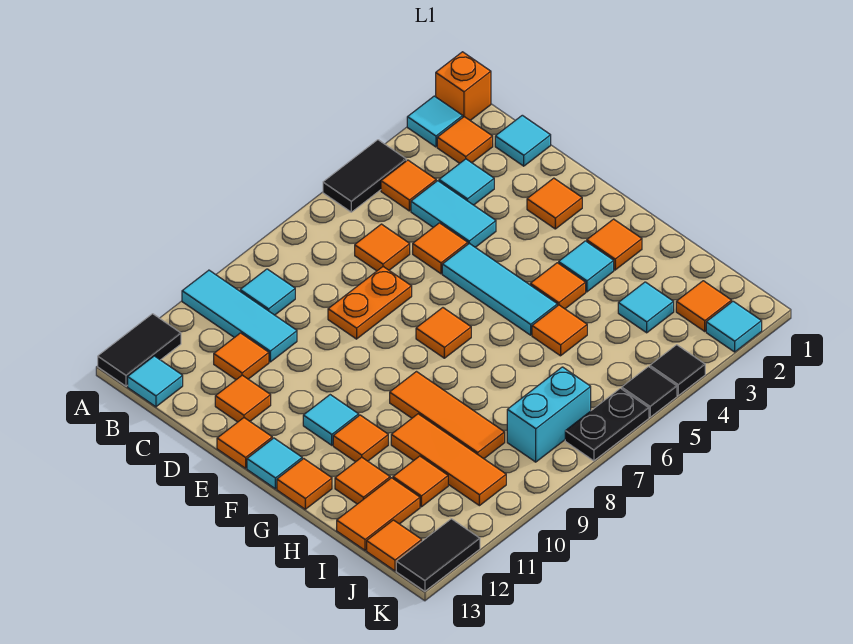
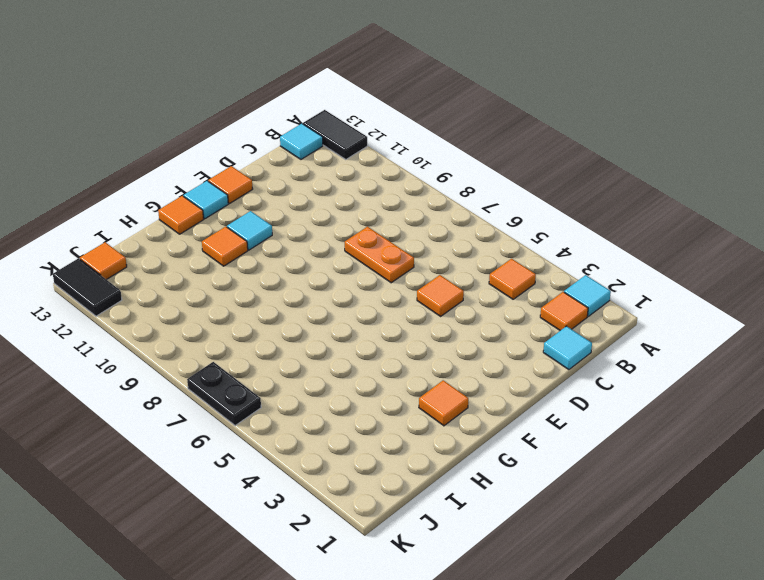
none -> orange brick A1 level 1
none -> black tile A4:A5 level 1
none -> cyan tile A10:C10 level 1
none -> cyan tile B9 level 1

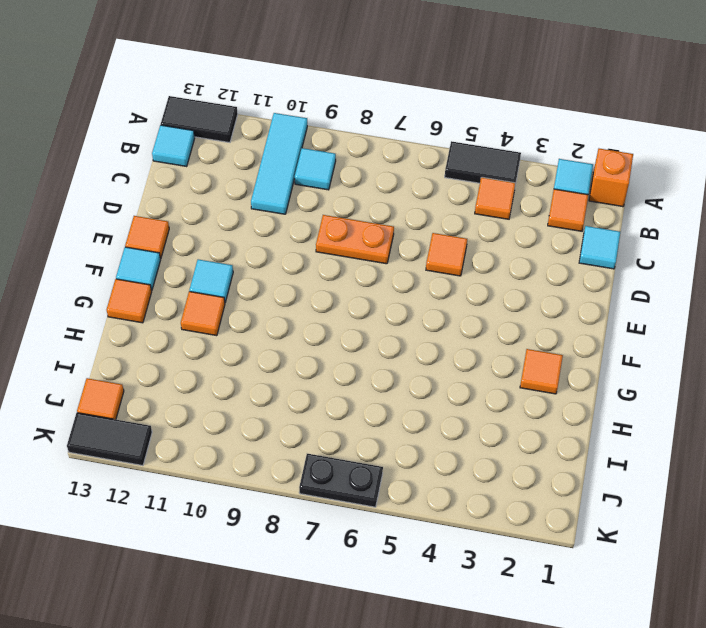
none -> cyan tile C3 level 1
none -> cyan tile C4:D4 level 1
none -> orange tile C6 level 1
none -> orange tile C11 level 1

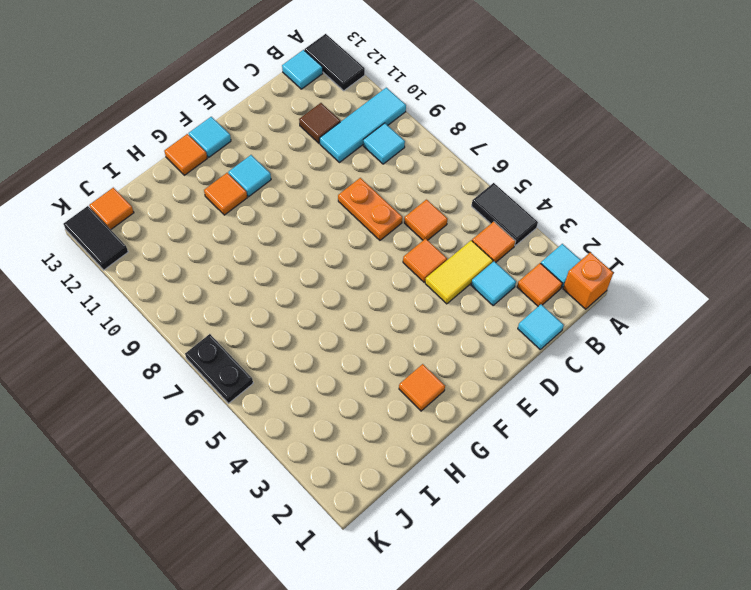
yellow tile C4:D4 level 1 -> cyan tile C4:D4 level 1
brown tile C11 level 1 -> orange tile C11 level 1
none -> orange tile D12 level 1
none -> orange tile E2 level 1
none -> cyan tile E5:G5 level 1
none -> orange tile E13 level 1

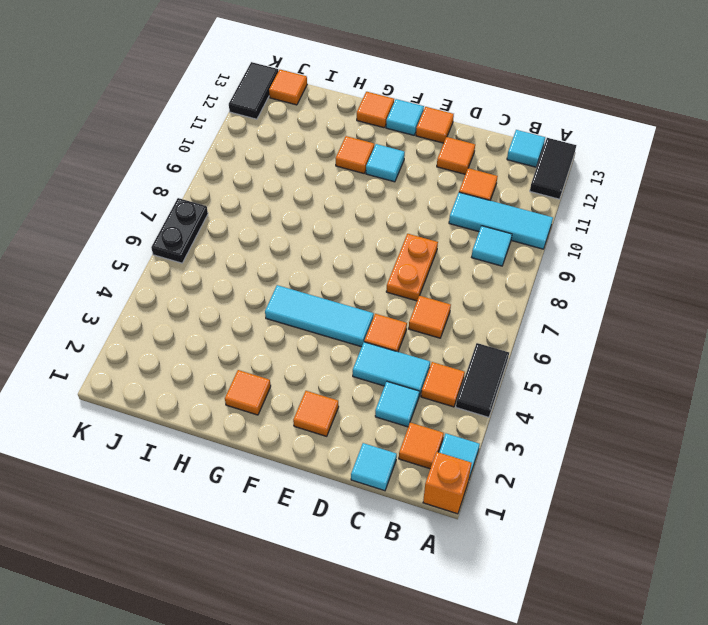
none -> orange tile F7 level 1
none -> cyan tile G3 level 1
none -> orange tile G4 level 1
none -> orange tile G9:I9 level 1

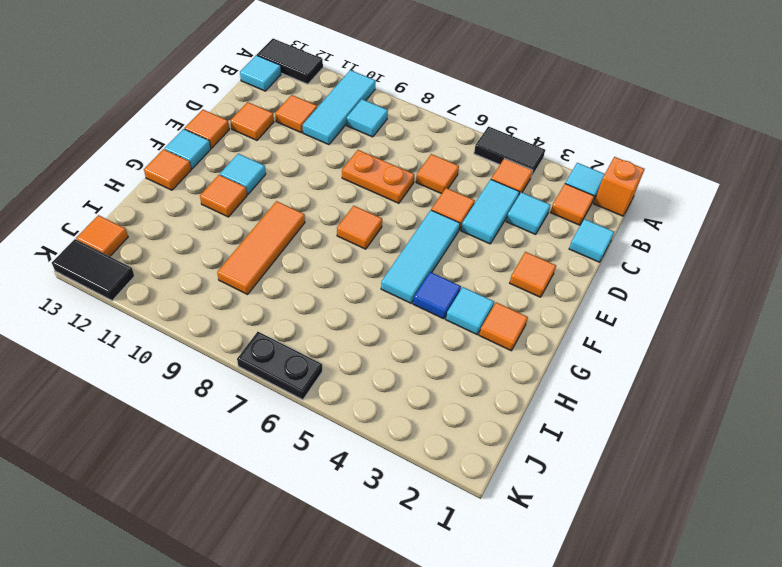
blue tile G4 level 1 -> orange tile G4 level 1
none -> orange tile H5 level 1
none -> orange tile H10:J10 level 1
none -> orange tile H12 level 1
none -> cyan tile I3 level 1

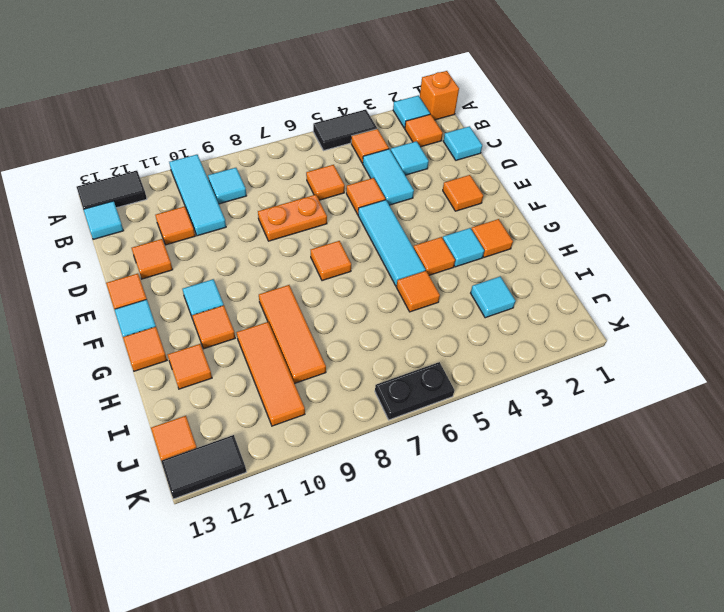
none -> orange tile I11 level 1
none -> orange tile I12:I13 level 1
none -> orange tile J2 level 1
none -> cyan brick J7:J8 level 1

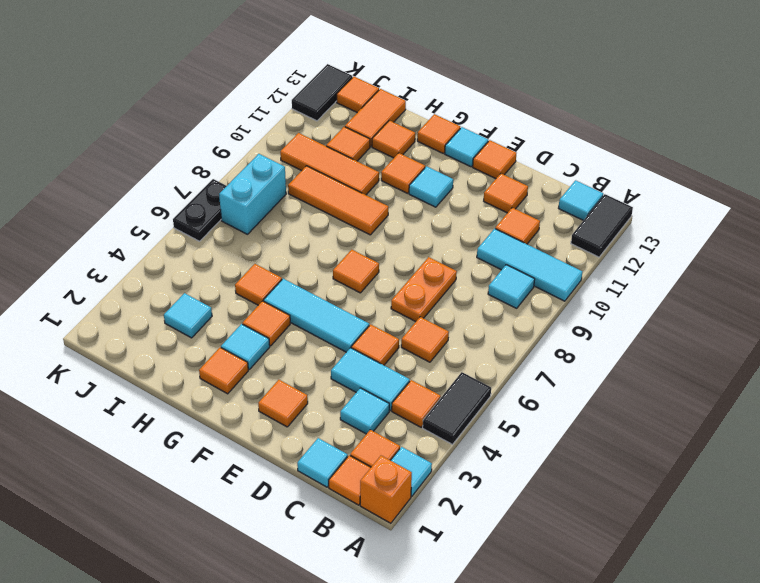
orange tile B1 level 1 -> orange tile J2 level 1
none -> cyan tile K2 level 1
none -> black tile K4 level 1
none -> black tile K5 level 1

